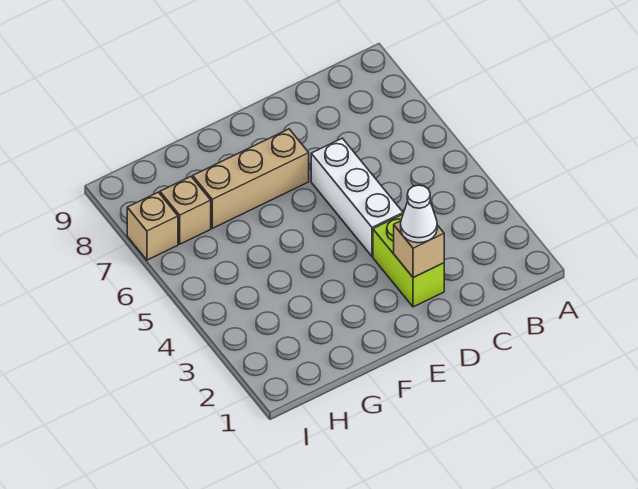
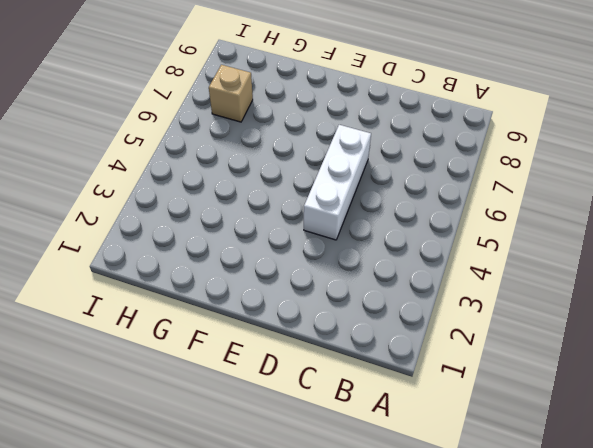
none -> lime brick D2:D3 level 1
none -> tan brick E7:G7 level 1

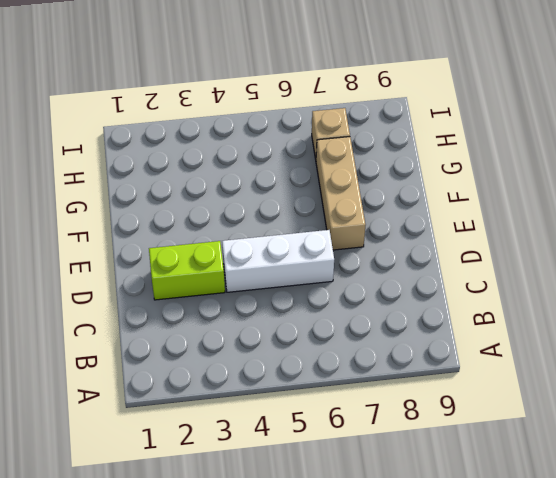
none -> tan brick I7 level 1
none -> tan brick D2 level 2

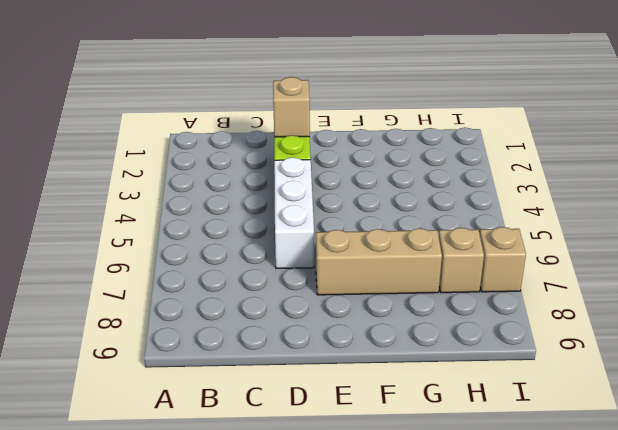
none -> white cone D2 level 3

